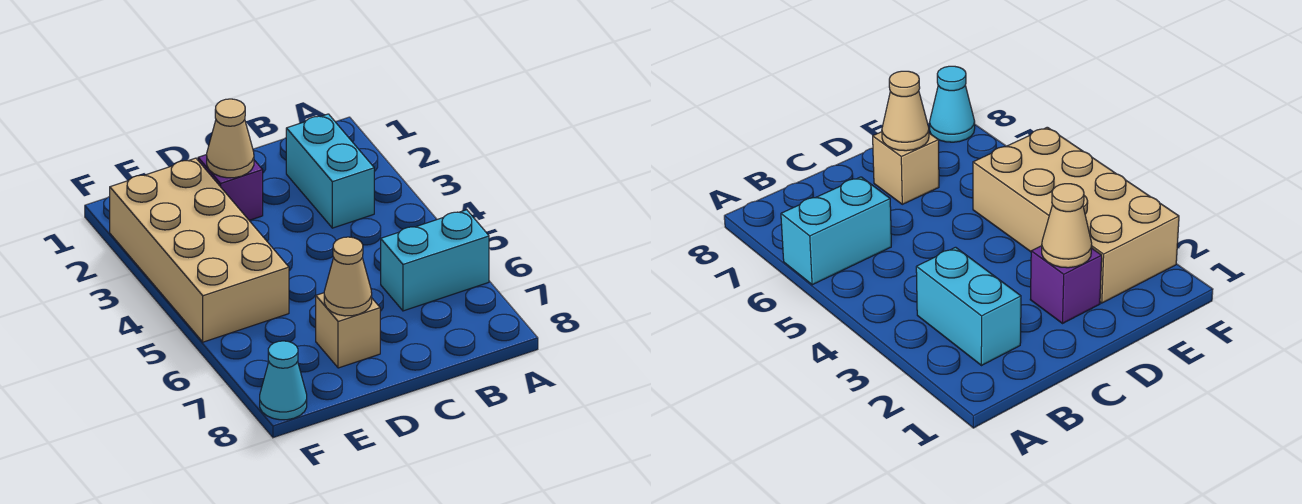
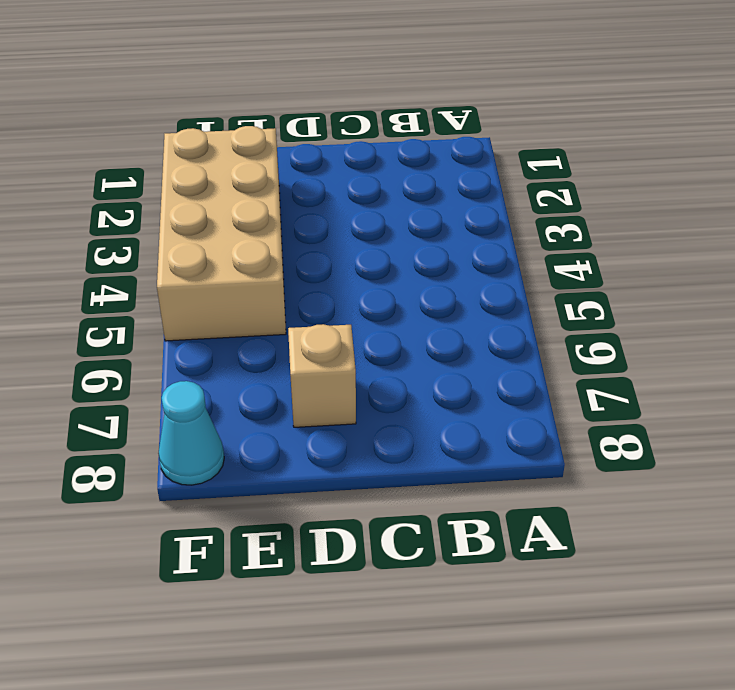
none -> cyan brick A6:B6 level 1
none -> cyan brick B2:B3 level 1

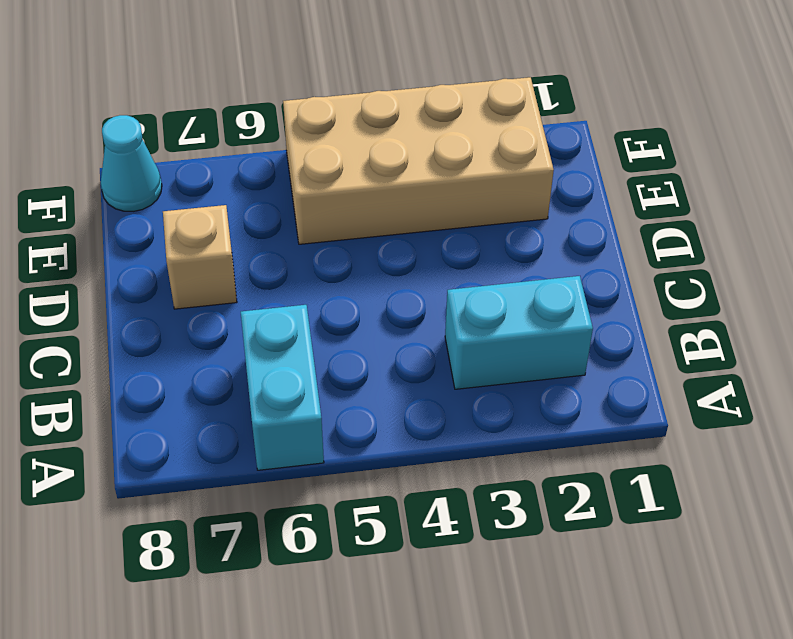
none -> purple brick D2 level 1
none -> tan cone D2 level 2

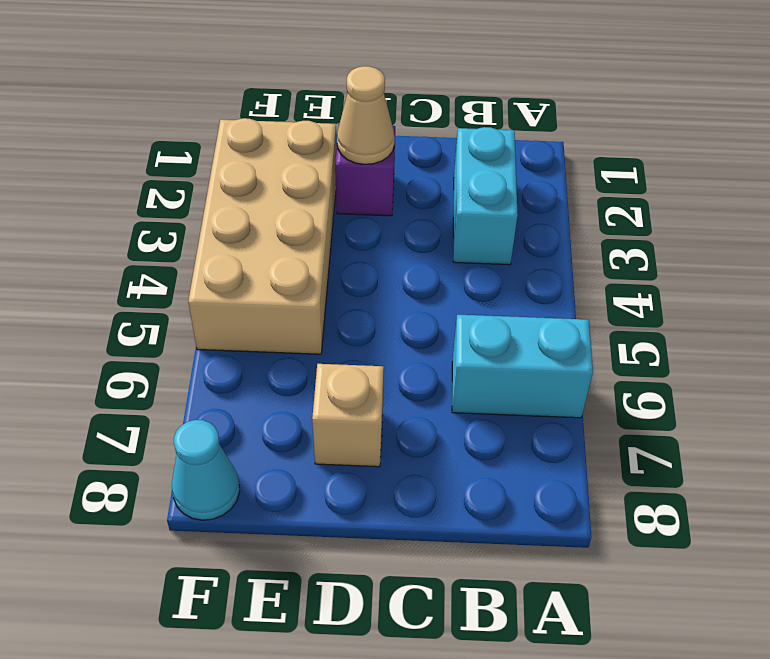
none -> tan cone D7 level 2

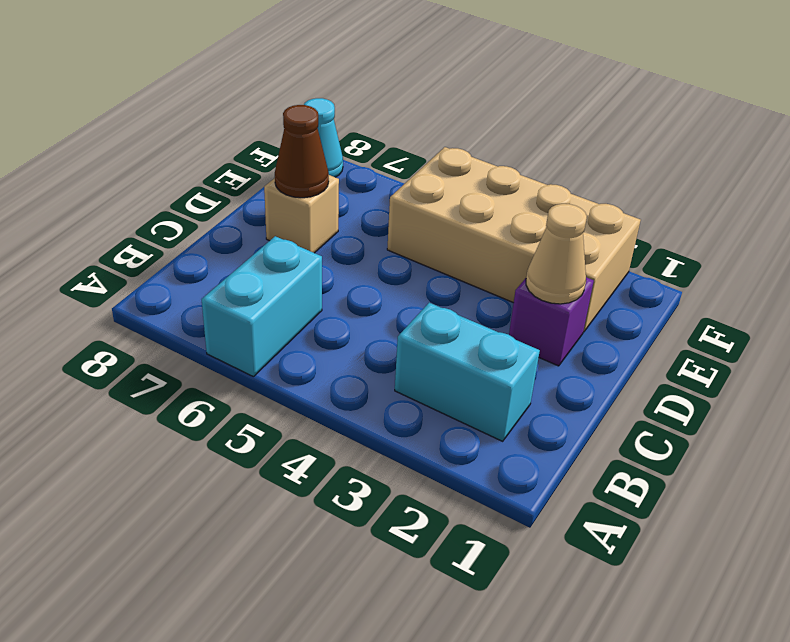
brown cone D7 level 2 -> tan cone D7 level 2

